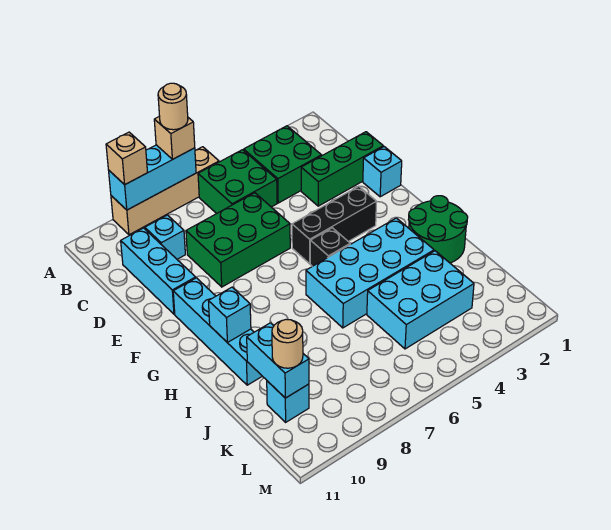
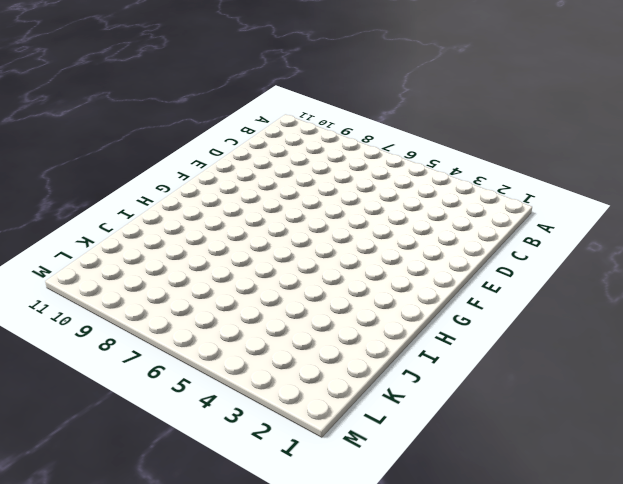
none -> tan brick A6:A9 level 1
none -> green brick B3:C4 level 1
none -> green brick B5:C6 level 1

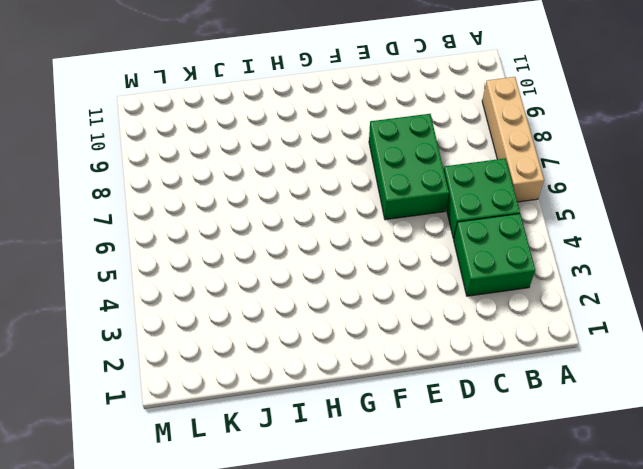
none -> cyan brick C9 level 1
none -> cyan brick C10:E10 level 1
none -> green brick D1:D3 level 1

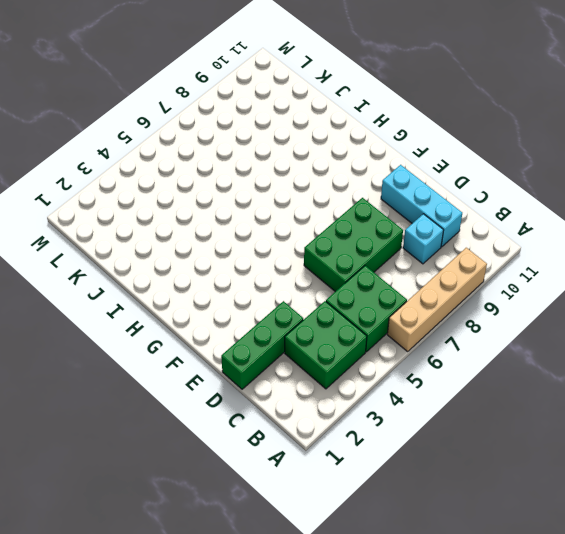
none -> cyan brick E1 level 1
none -> black brick F3:F5 level 1
none -> cyan brick F10:I10 level 1

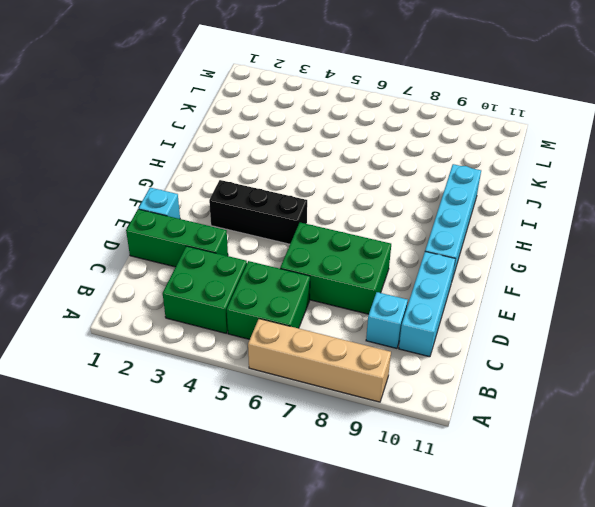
none -> black brick G5 level 1
none -> green round brick H1:I2 level 1
none -> cyan brick H3:I6 level 1

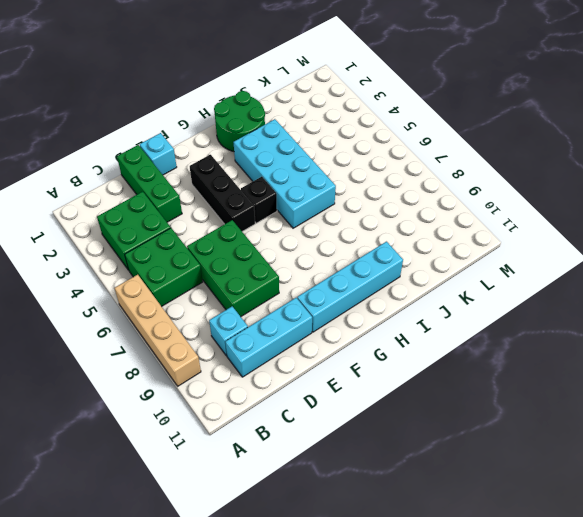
none -> cyan brick J3:K5 level 1
none -> cyan brick K10 level 1
none -> cyan brick A7:A9 level 2

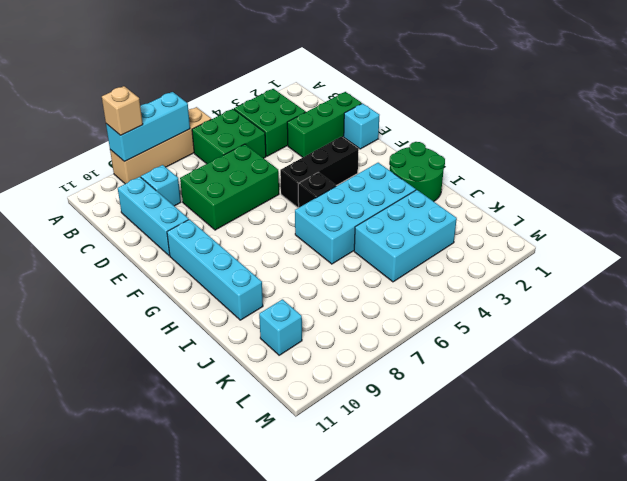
none -> cyan brick H10 level 2
none -> cyan brick J10:K10 level 2
none -> tan brick A7 level 3

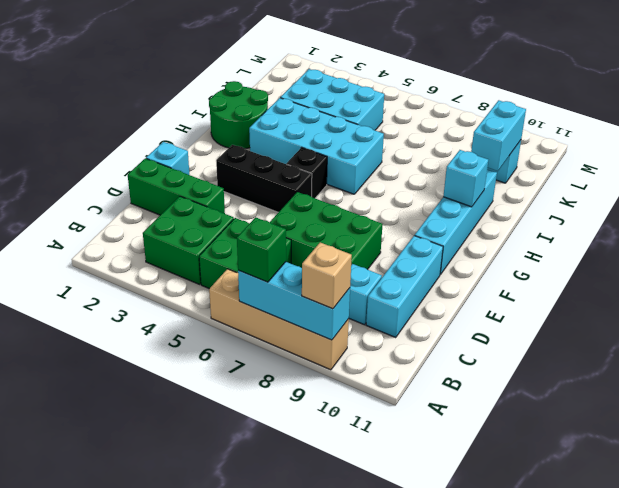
green brick A7 level 3 -> tan brick A7 level 3
none -> tan round brick K10 level 3
none -> tan round brick A7 level 4

